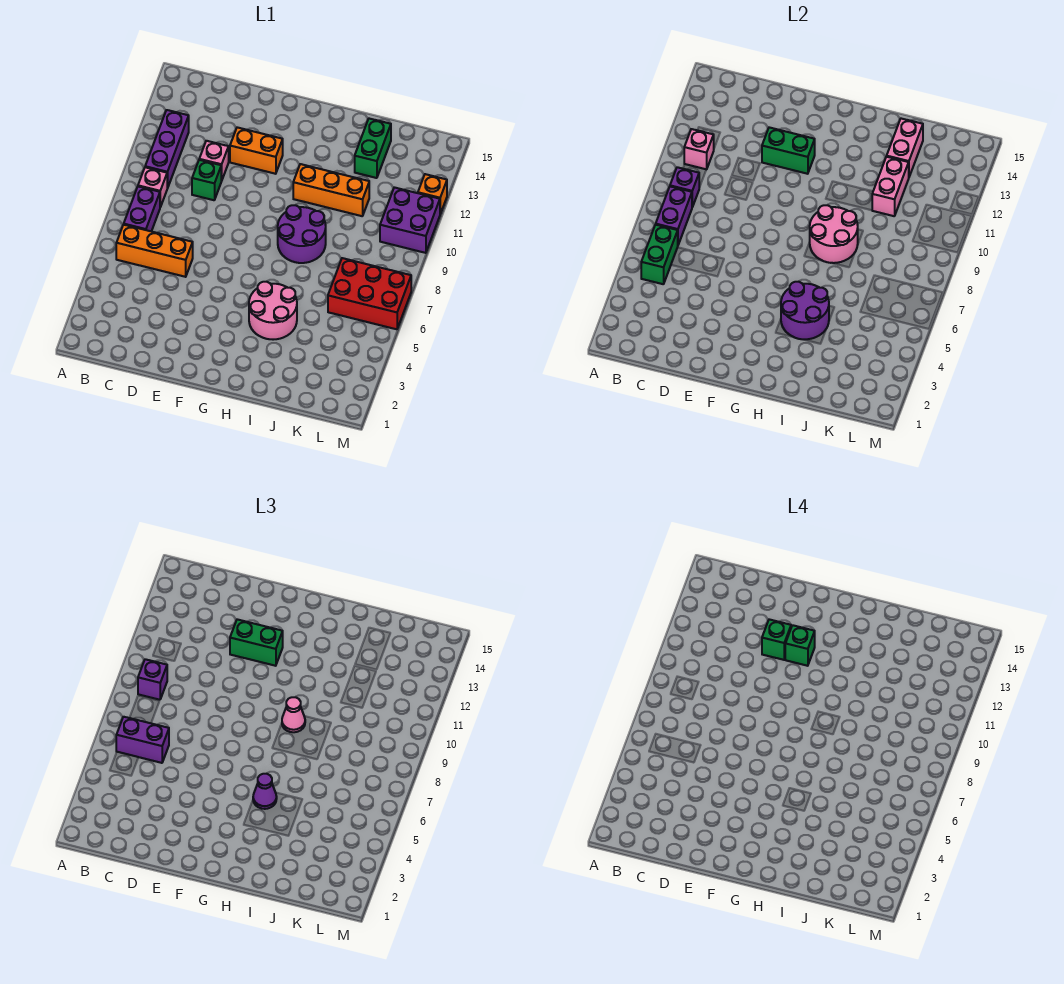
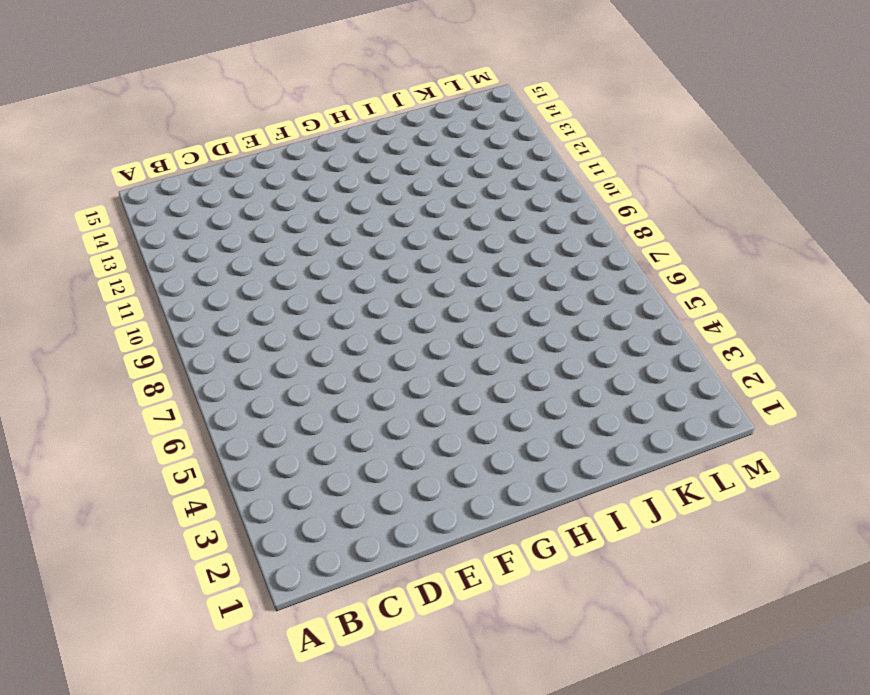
none -> orange brick B6:D6 level 1
none -> purple brick B7:B8 level 1
none -> pink brick B9 level 1
none -> purple brick B10:B12 level 1

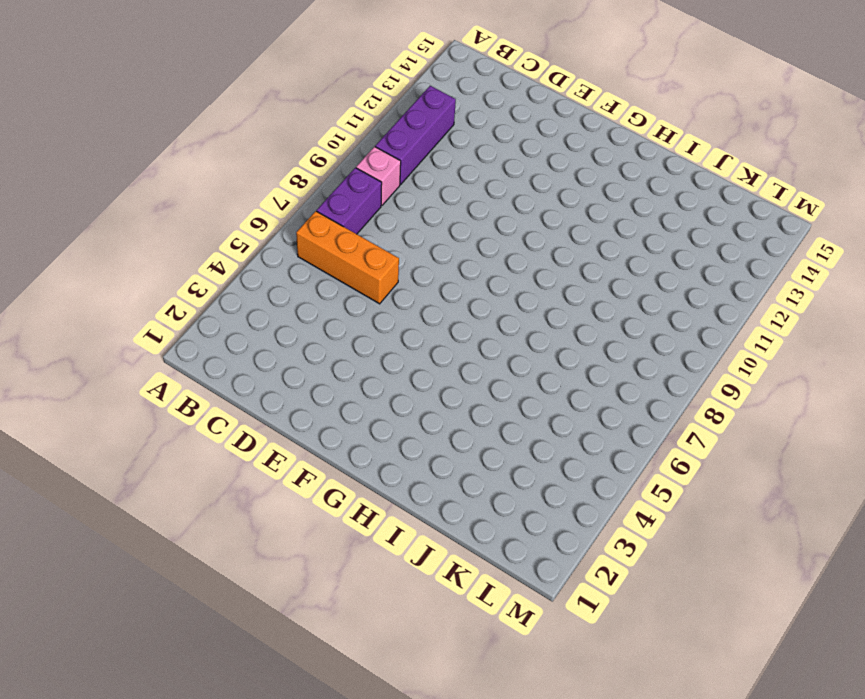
none -> green brick D10 level 1
none -> pink brick D11 level 1
none -> orange brick E12:F12 level 1
none -> pink round brick H4:I5 level 1

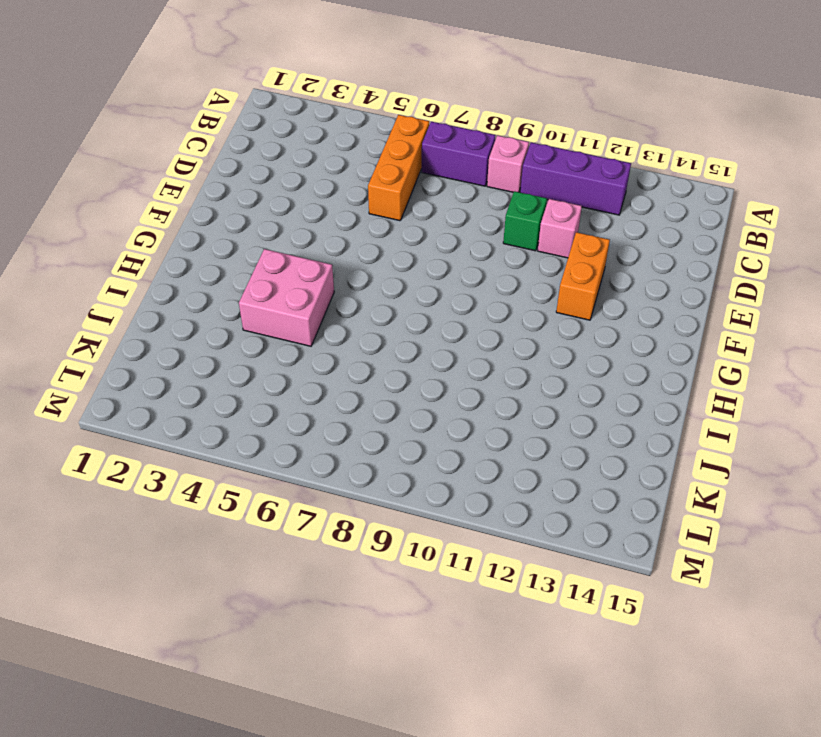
pink brick H4:I5 level 1 -> pink round brick H4:I5 level 1
none -> purple round brick H8:I9 level 1
none -> orange brick H11:J11 level 1
none -> green brick J13:J14 level 1
none -> red brick K6:M7 level 1

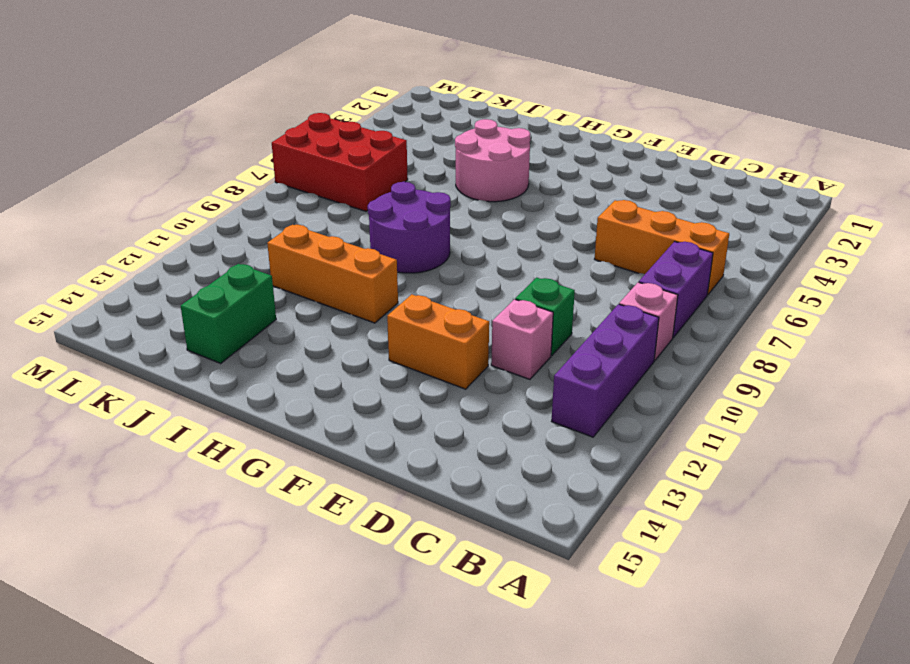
none -> purple brick L10:M11 level 1
none -> orange brick M12 level 1
none -> green brick B5:B6 level 2
none -> purple brick B7:B8 level 2

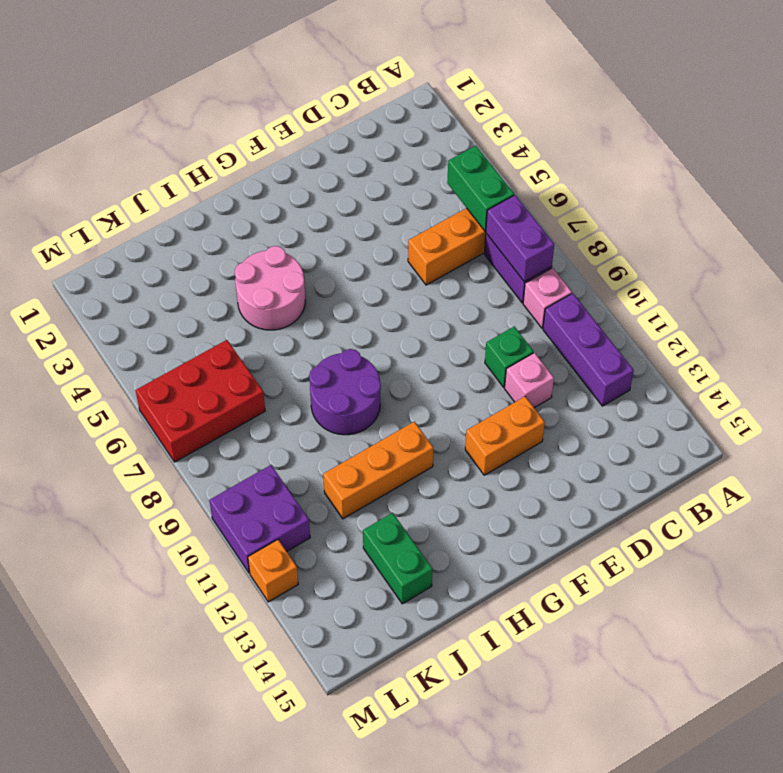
none -> purple brick B9 level 2
none -> pink brick B11 level 2
none -> green brick E12:F12 level 2
none -> purple round brick H4:I5 level 2

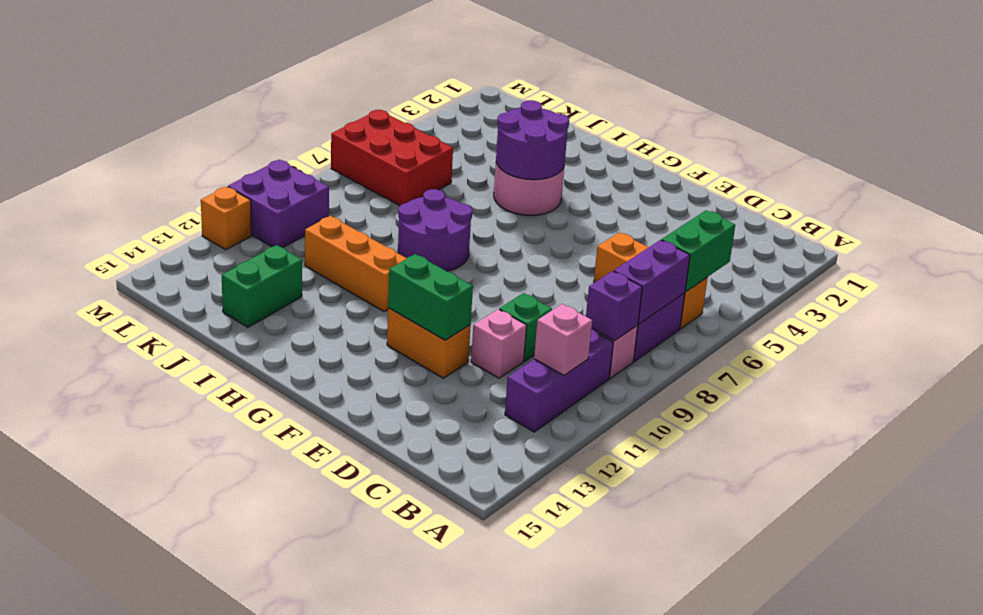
none -> pink round brick H8:I9 level 2
none -> pink brick J11:J12 level 2
none -> pink brick J13:J14 level 2
none -> purple brick B6:C6 level 3

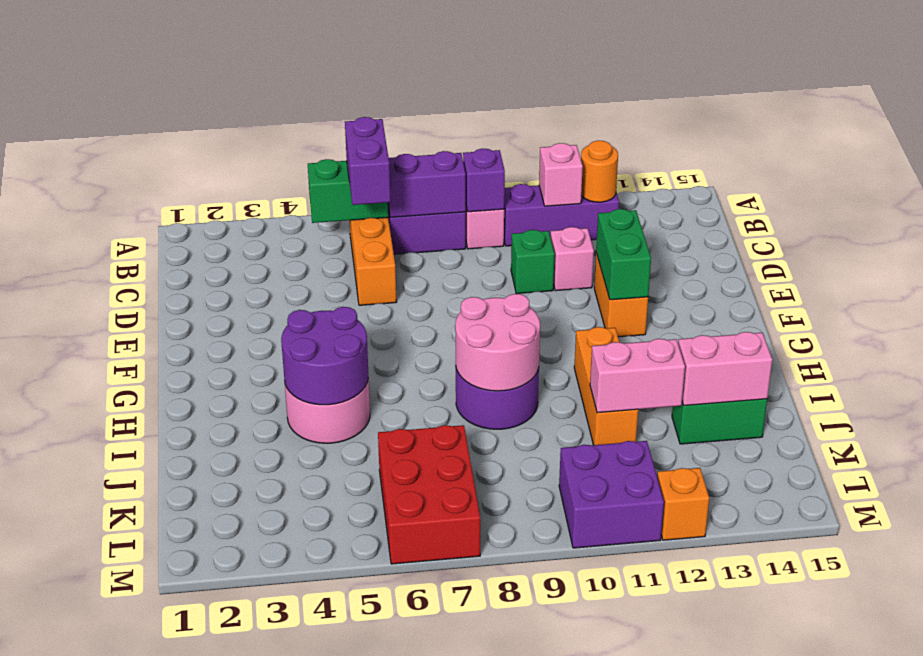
orange round brick B12 level 2 -> none
none -> purple brick B9 level 3
none -> green brick E12:F12 level 3
none -> purple cone H5 level 3
none -> pink cone H9 level 3

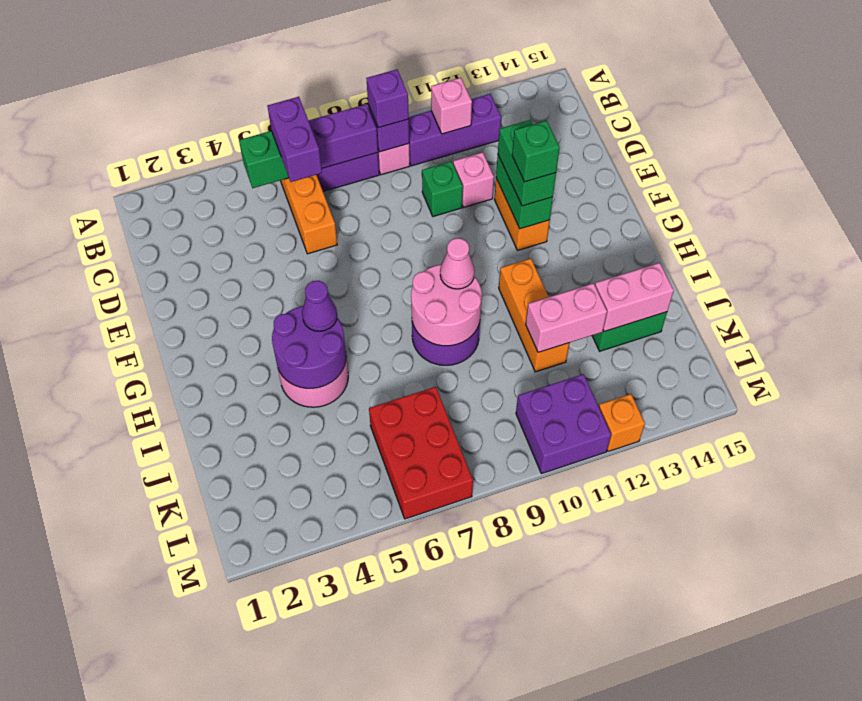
none -> green brick E12 level 4

